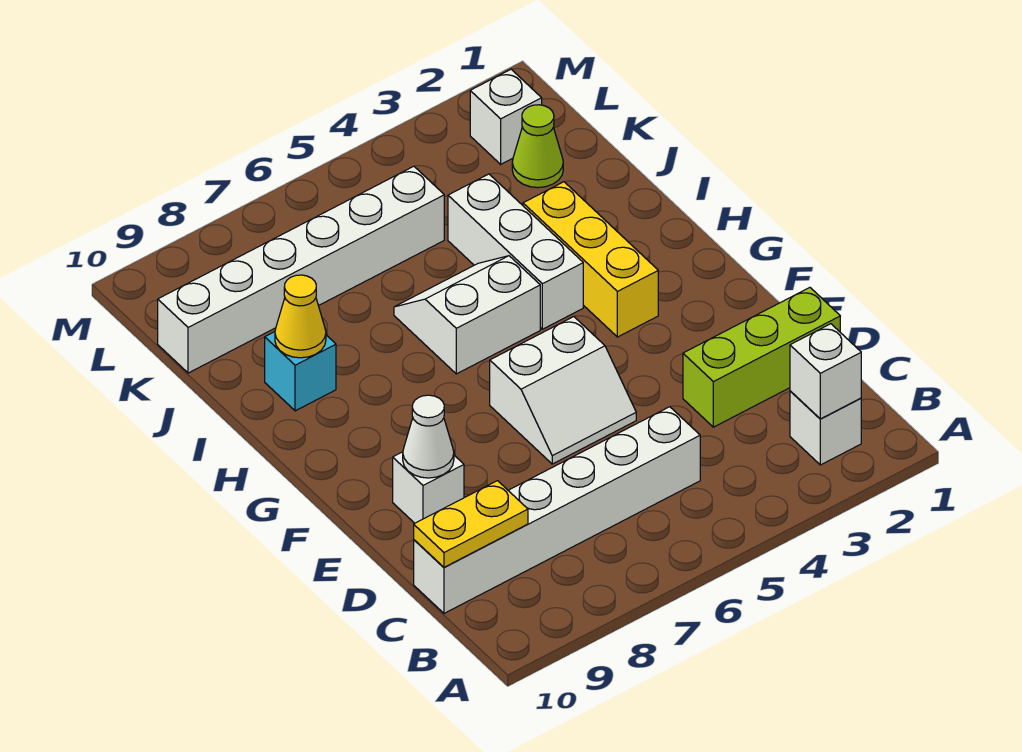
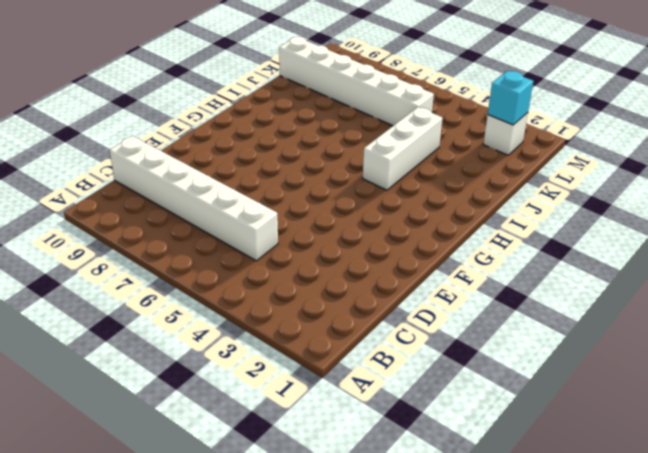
cyan brick L2 level 2 -> cyan brick I9 level 1
none -> white brick B2 level 1
none -> lime brick D1:D3 level 1
none -> white slope E5:F6 level 1 top F

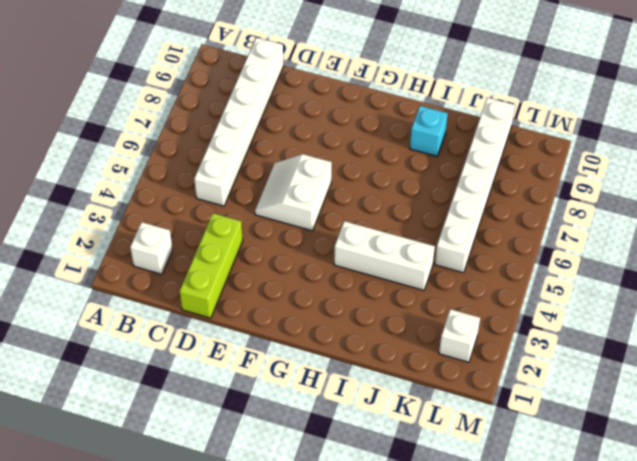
none -> white brick E9 level 1
none -> yellow brick G3:I3 level 1
none -> white slope H5:I6 level 1 top H

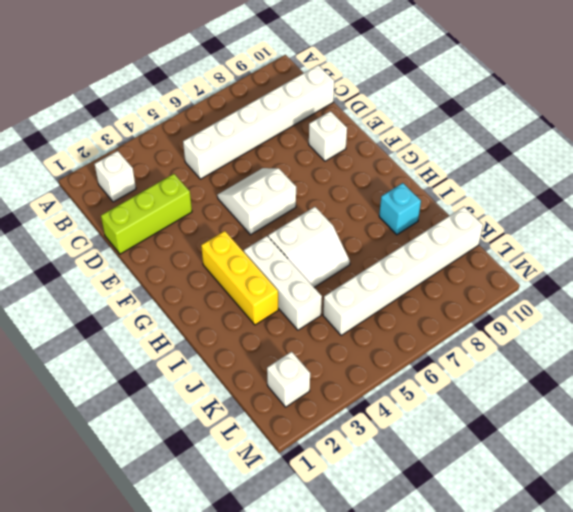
none -> lime cone K2 level 1
none -> white brick B2 level 2
none -> yellow plate C9:C10 level 2

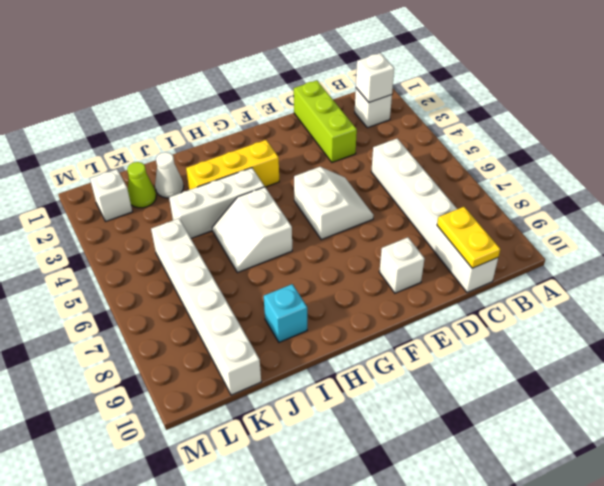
white cone J2 level 1 -> white cone E9 level 2
none -> yellow cone I9 level 2

